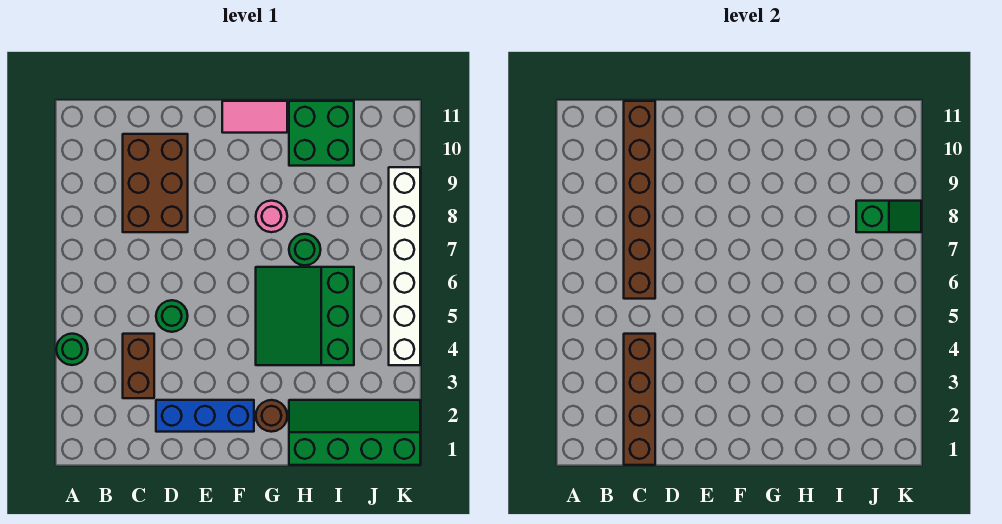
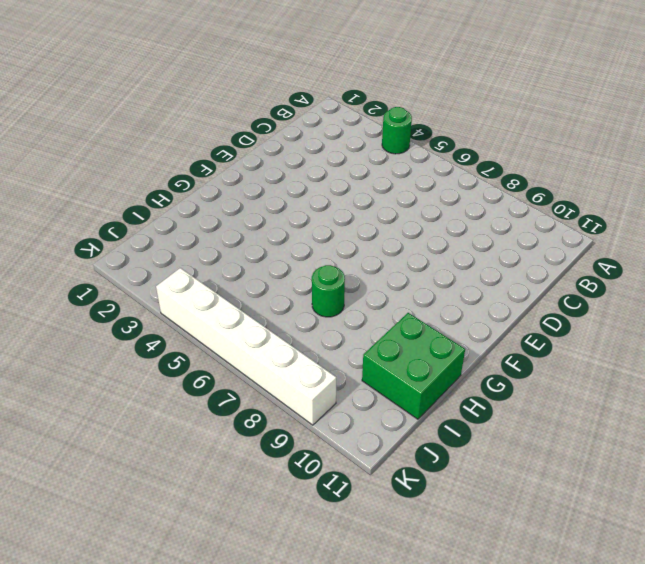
none -> brown brick C3:C4 level 1
none -> brown brick C8:D10 level 1
none -> blue brick D2:F2 level 1

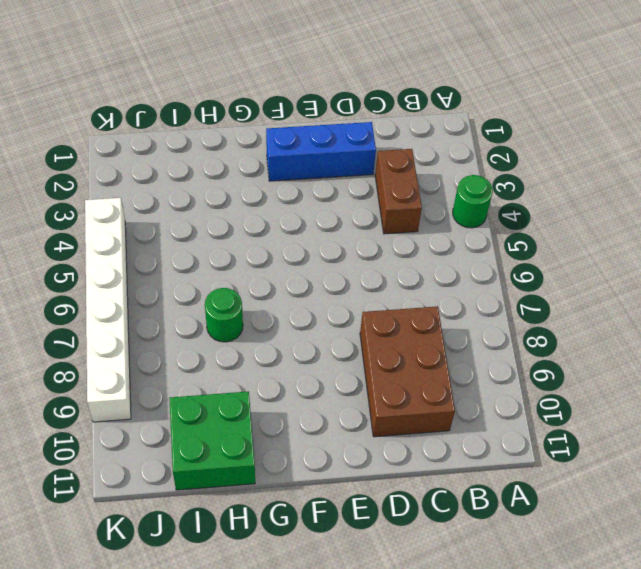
none -> green round brick D5 level 1
none -> pink tile F11:G11 level 1
none -> brown round brick G2 level 1

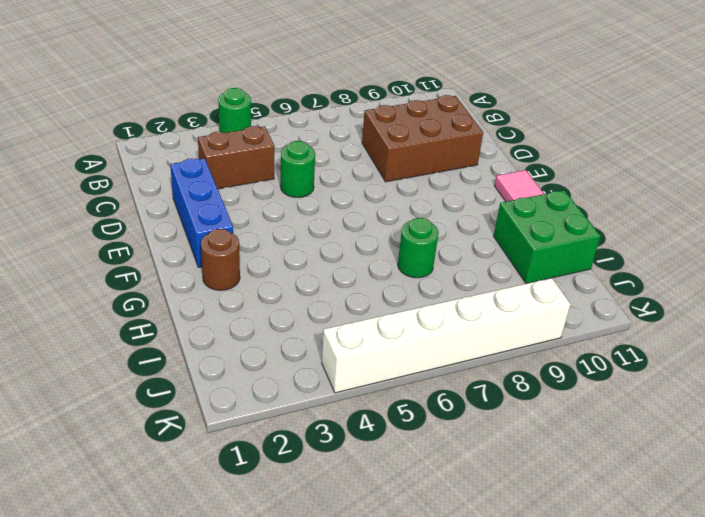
none -> green slope G4:I6 level 1 top I
none -> pink round brick G8 level 1
none -> green slope H1:K2 level 1 top 1

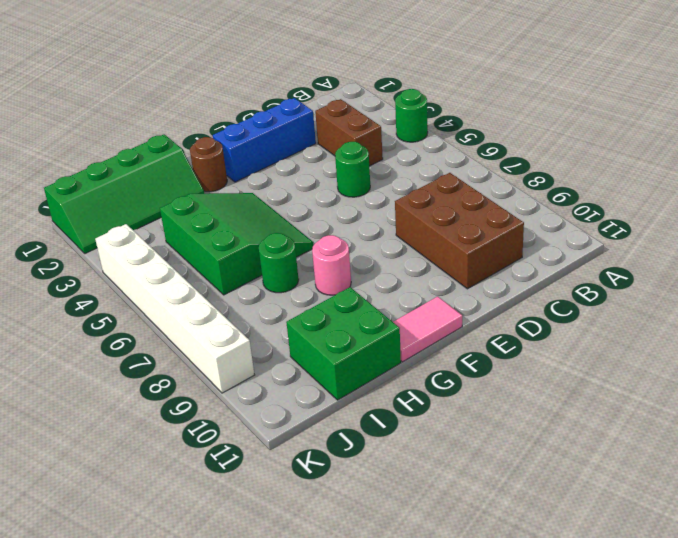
none -> brown brick C1:C4 level 2
none -> brown brick C6:C11 level 2
none -> green slope J8:K8 level 2 top J

